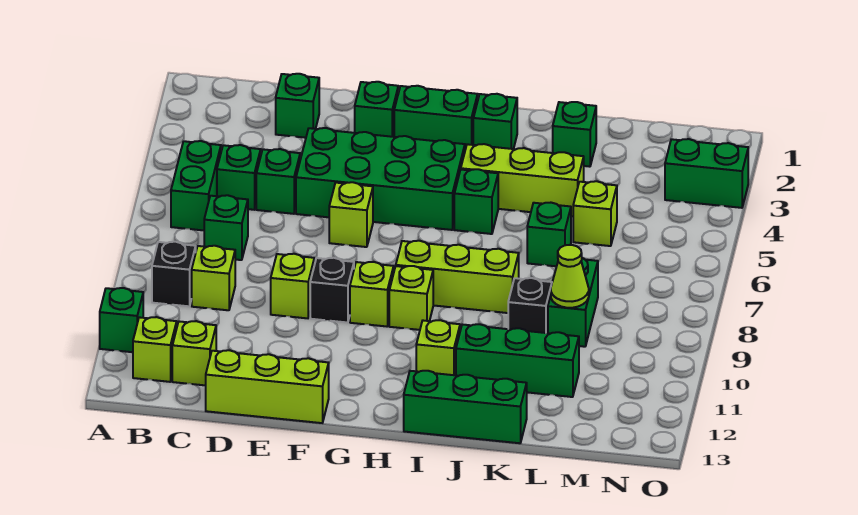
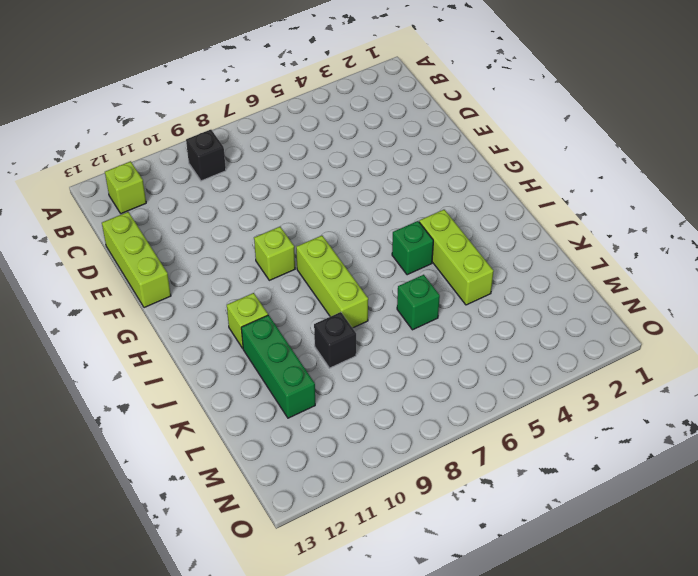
none -> green brick A11 level 1
none -> green brick B5:B6 level 1
none -> green brick C5 level 1
none -> green brick C7 level 1

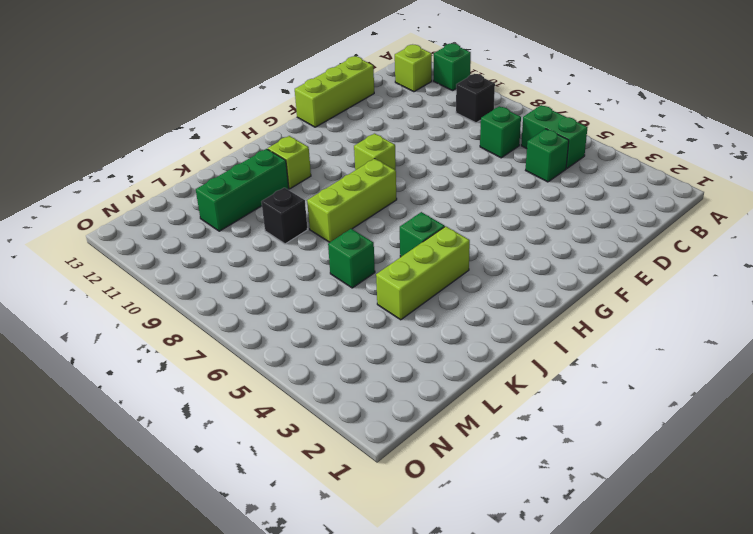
none -> lime brick C9 level 1
none -> lime brick C12 level 1
none -> green brick D2 level 1
none -> green brick D5 level 1

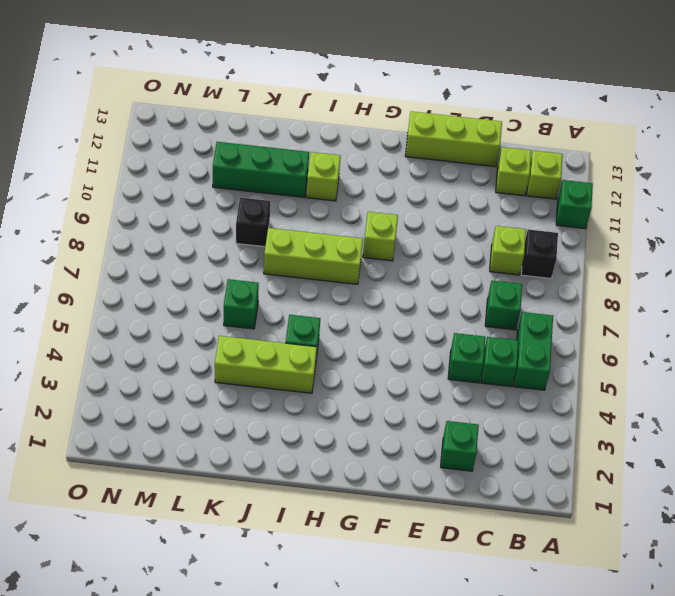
none -> green brick E4:H5 level 1
none -> lime brick E9 level 1
none -> green brick F2 level 1
none -> lime brick F6 level 1

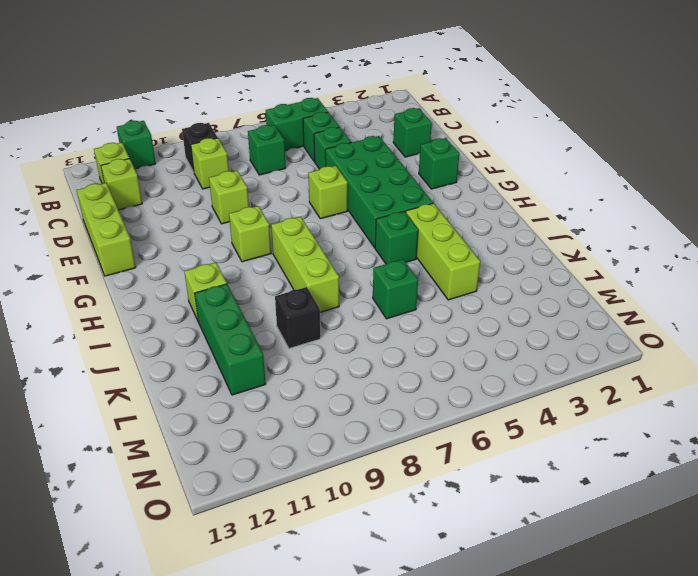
none -> black brick F9 level 1
none -> green brick G2:H2 level 1
none -> lime brick H9 level 1
none -> green brick I2 level 1

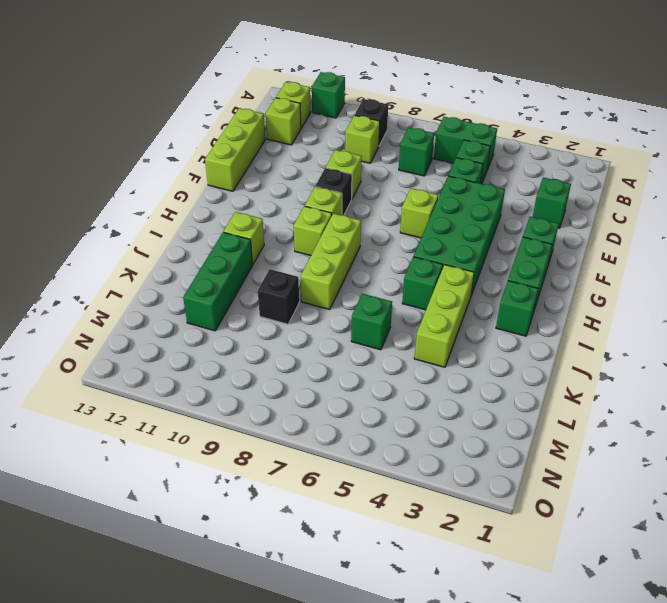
none -> green brick I13:K13 level 1
none -> green brick K2 level 1
none -> lime brick L5 level 1
none -> green brick L8:L9 level 1

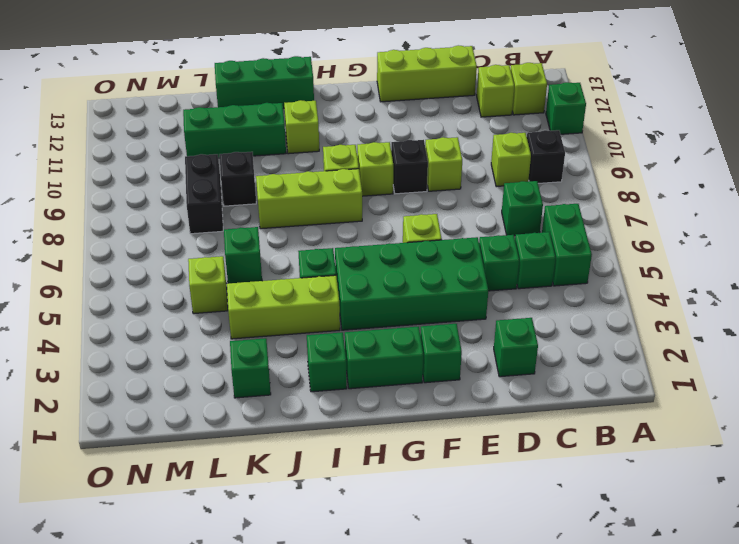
black brick L8:L9 level 1 -> green brick L8:L9 level 1
none -> green brick N3:O3 level 1
none -> lime cone L9 level 2

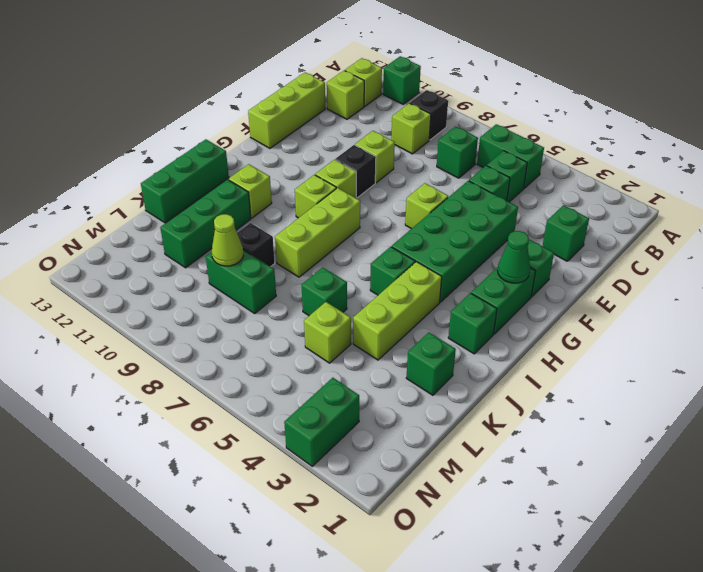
green cone G2 level 2 -> none

